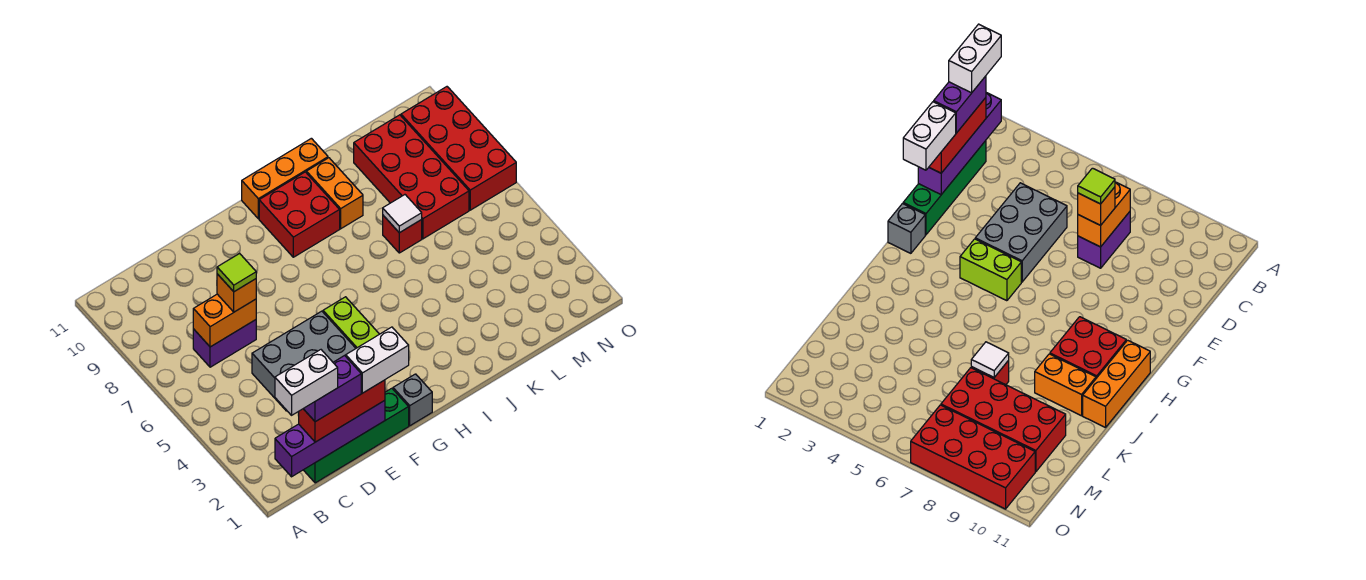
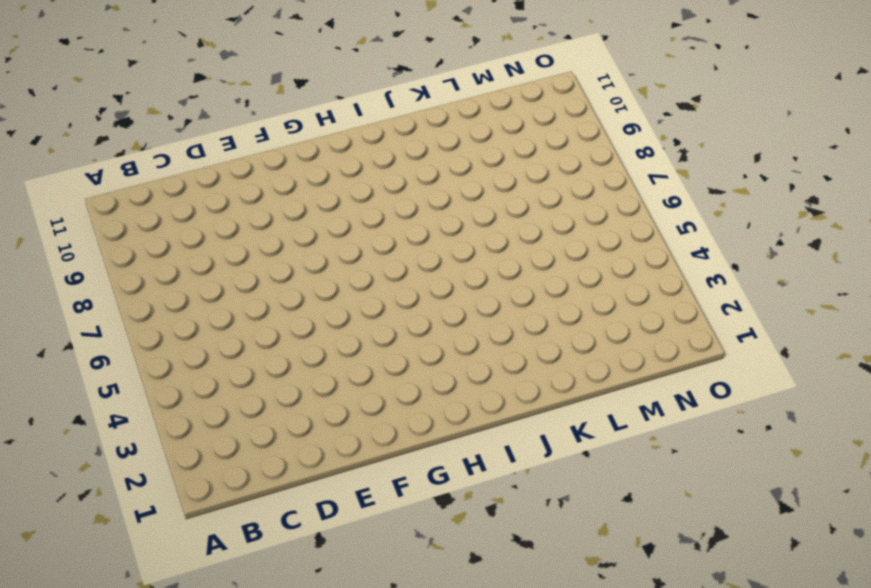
none -> green brick C1:F1 level 1
none -> purple brick C7:D7 level 1
none -> grey brick D4:F5 level 1

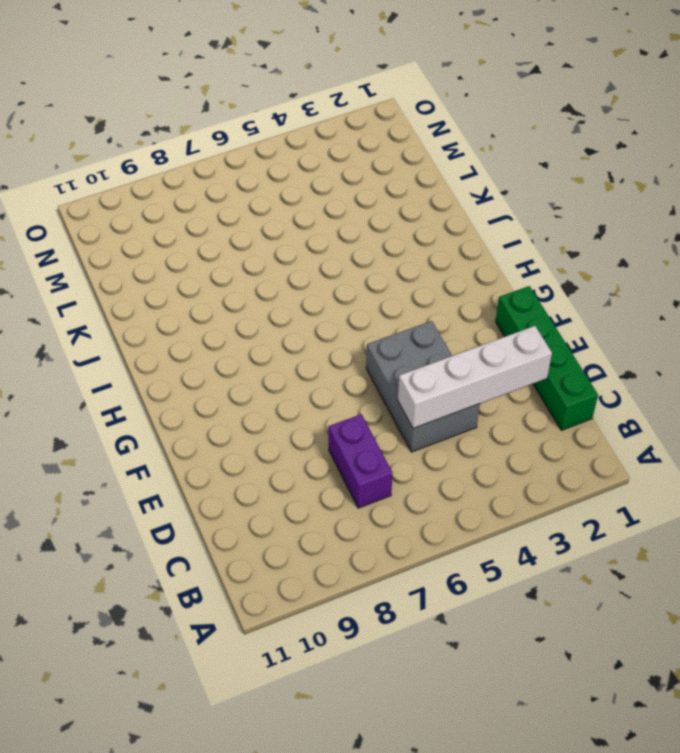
white brick D2:D5 level 2 -> none
none -> grey brick G1 level 1
none -> lime brick G4:G5 level 1
none -> red brick H9:I10 level 1

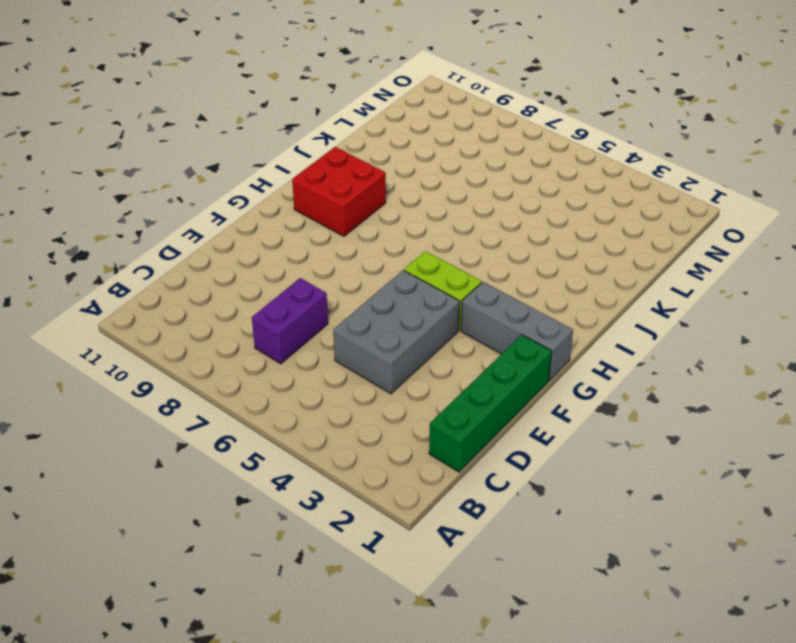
grey brick G1:G3 level 1 -> grey brick G1 level 1
none -> orange brick H11:J11 level 1
none -> orange brick J9:J10 level 1
none -> red brick K7 level 1

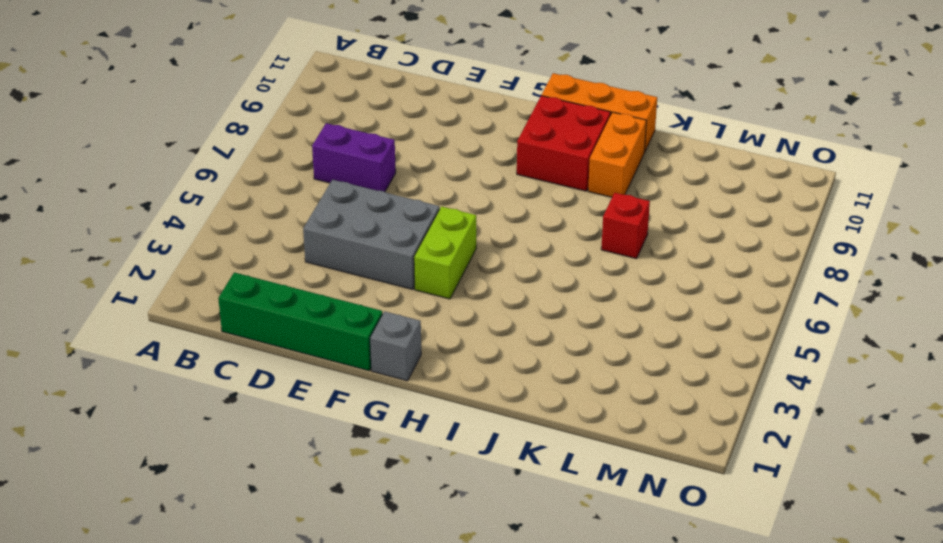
none -> red brick L7:M10 level 1
none -> red brick N7:O10 level 1
none -> purple brick B1:E1 level 2

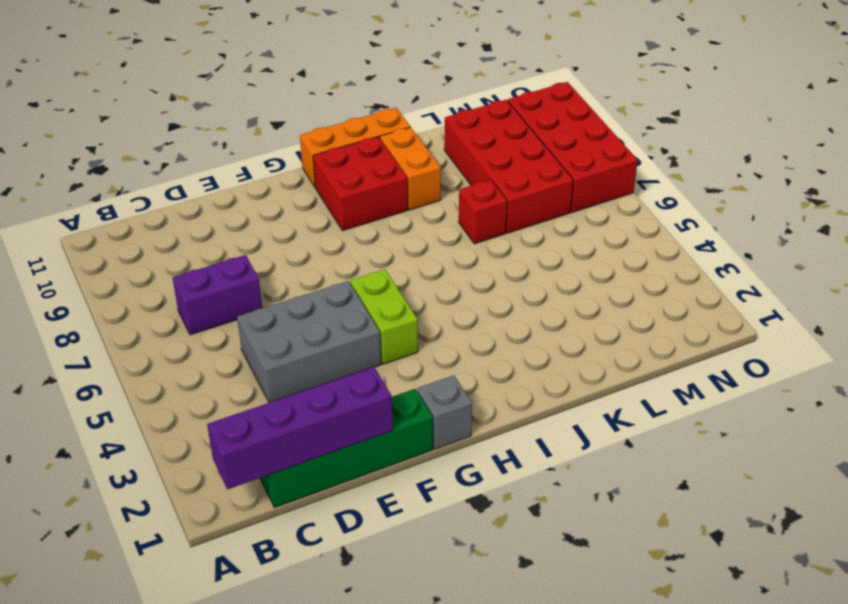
none -> orange brick C7:D7 level 2
none -> white tile K7 level 2
none -> red brick C1:E1 level 3

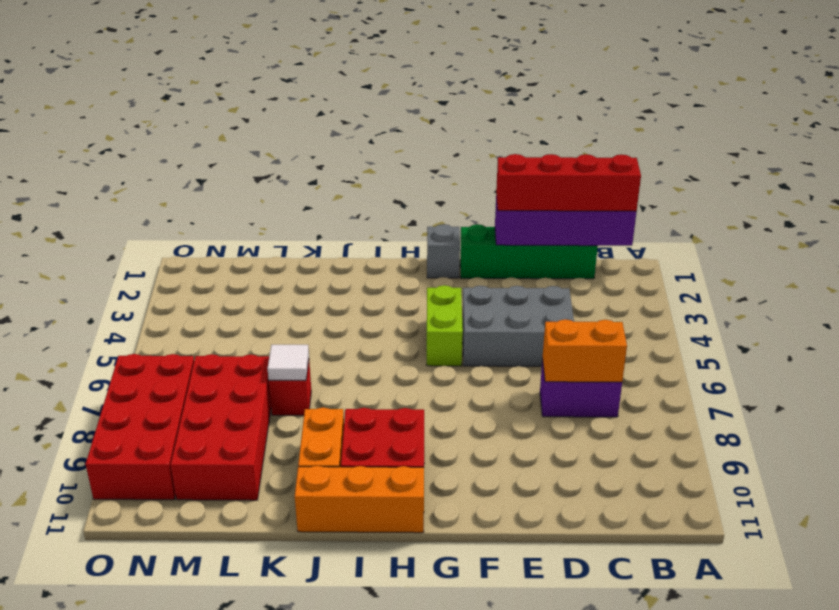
red brick B1:E1 level 3 -> red brick C1:E1 level 3
none -> orange brick D7 level 3
none -> purple brick C1:D1 level 4
none -> lime tile D7 level 4

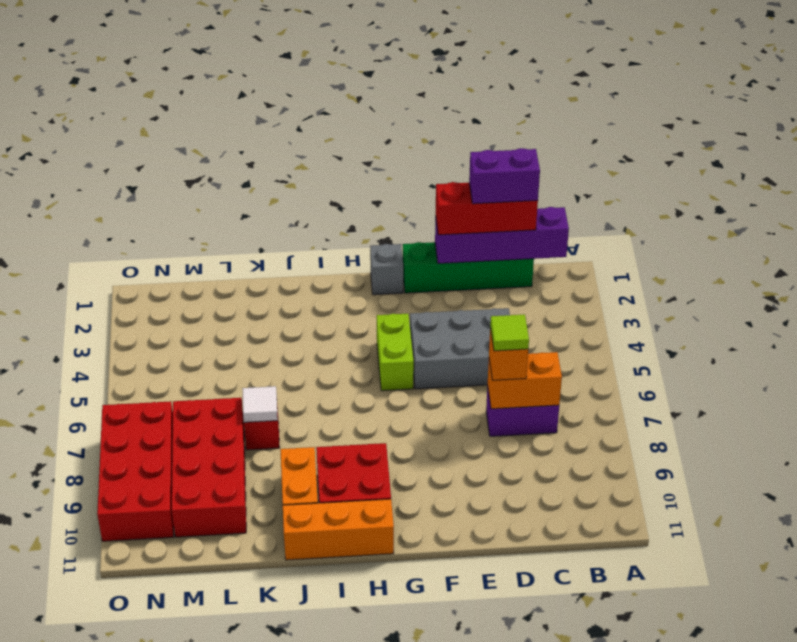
none -> white brick E1:F1 level 4
none -> white brick B1:C1 level 5

